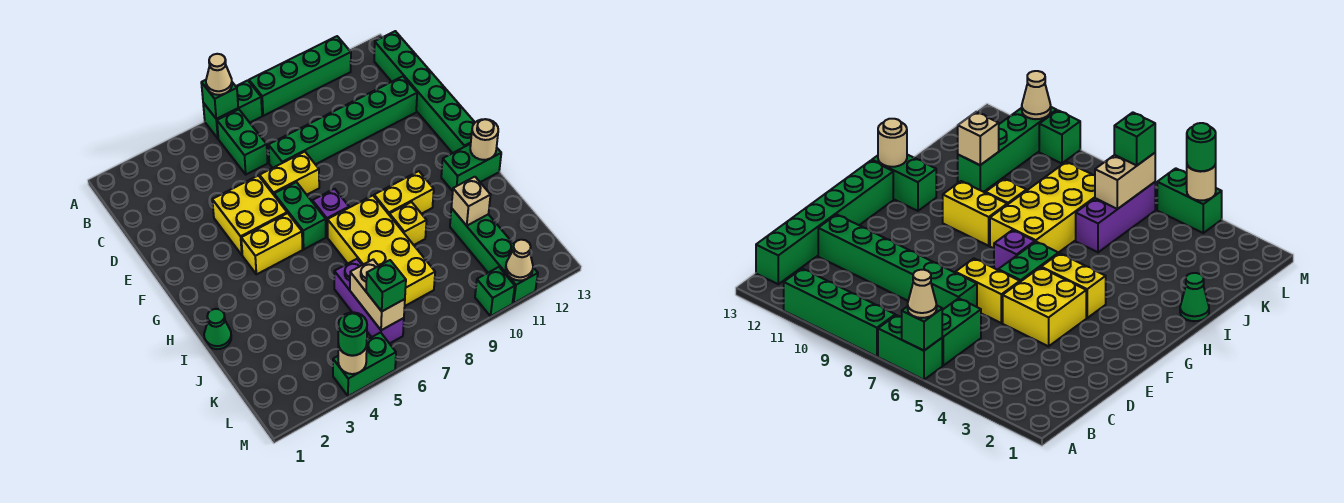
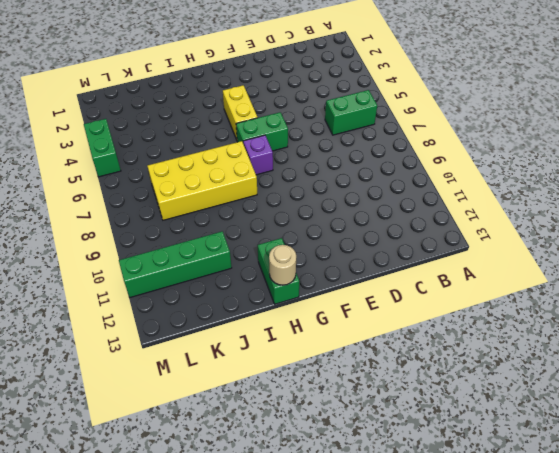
none -> green brick A6:A7 level 1
none -> green brick A8:A11 level 1
none -> green brick B13:G13 level 1

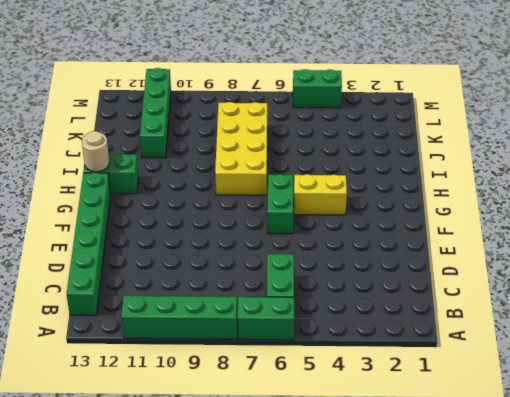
none -> green brick D7:D12 level 1
none -> yellow brick E4:F5 level 1
none -> yellow brick E6:E7 level 1

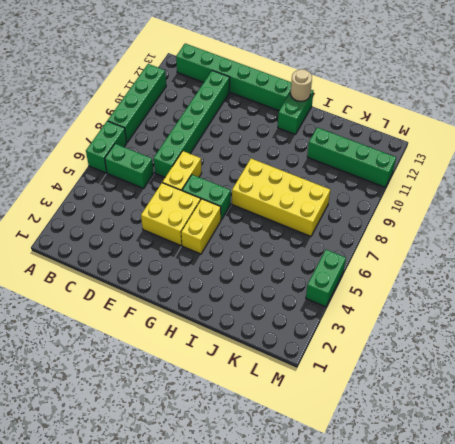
none -> purple brick G7 level 1
none -> yellow brick H9:H10 level 1
none -> green cone I1 level 1

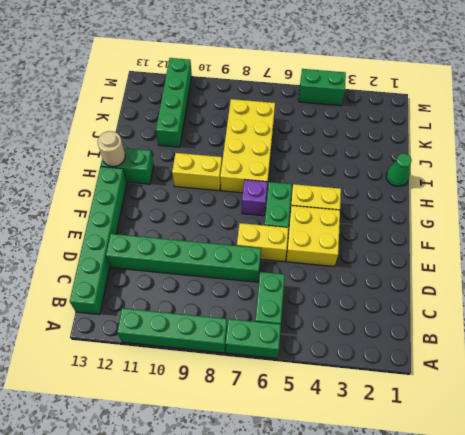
none -> yellow brick I9 level 1
none -> purple brick J6:L6 level 1
none -> green brick M10 level 1

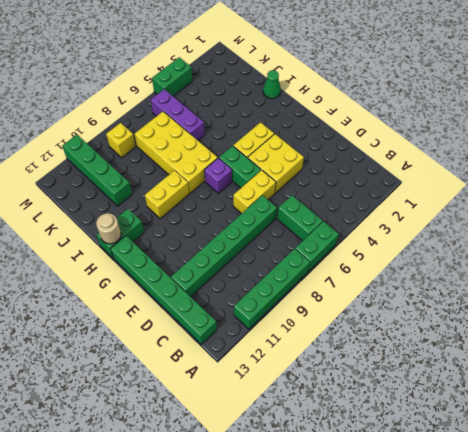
yellow brick L9 level 1 -> yellow brick I9 level 1
none -> green brick M10 level 1
none -> green brick A6 level 2
none -> tan brick J11 level 2

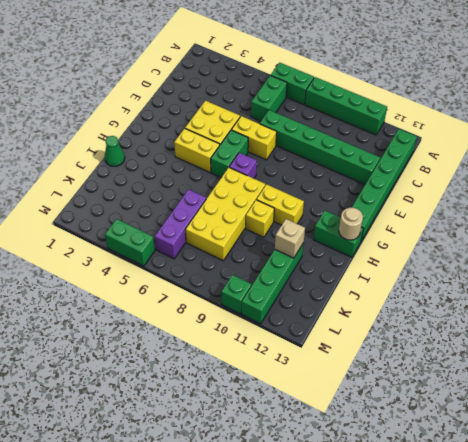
none -> green brick A6 level 2
none -> tan brick K6:L6 level 2
none -> tan round brick M4 level 2

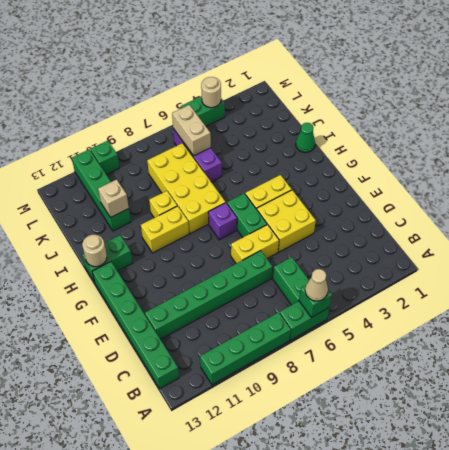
none -> tan cone M11 level 2
none -> green brick L6 level 3
none -> green round brick M4 level 3

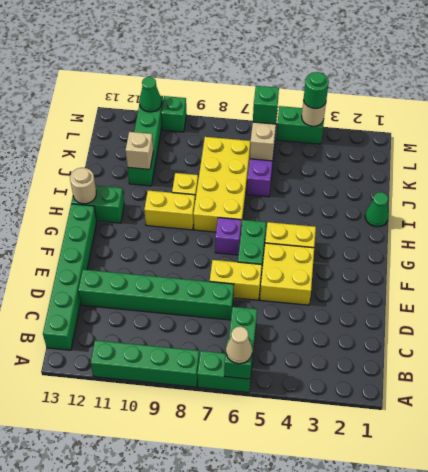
green cone M11 level 2 -> tan cone M11 level 2

